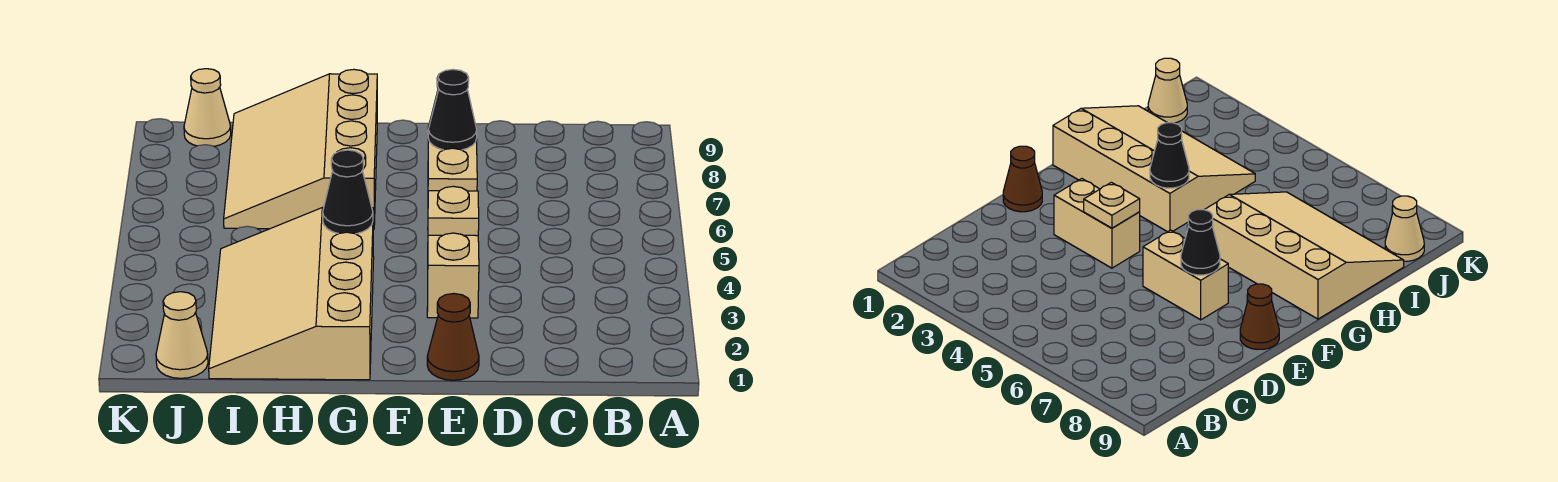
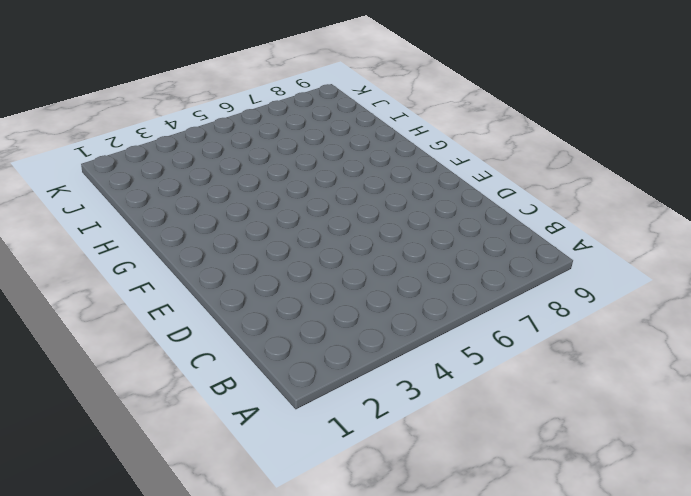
none -> brown cone E1 level 1
none -> tan brick E3:E4 level 1

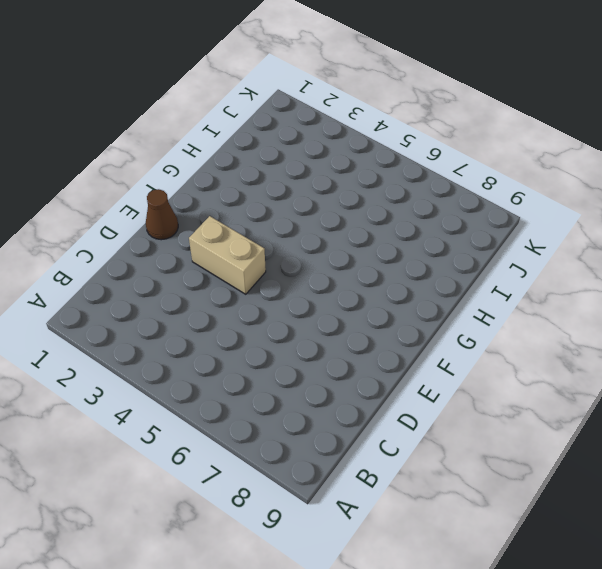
none -> tan brick E6:E7 level 1
none -> brown cone E9 level 1

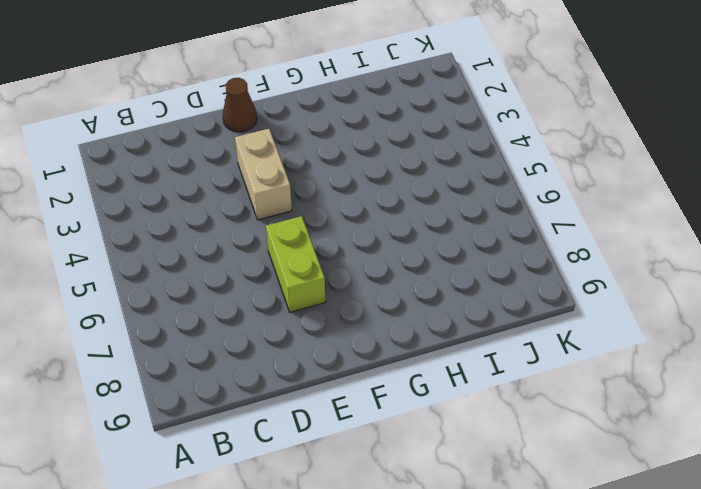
lime brick E6:E7 level 1 -> tan brick E6:E7 level 1
none -> brown cone E9 level 1
none -> tan slope G1:I4 level 1 top G

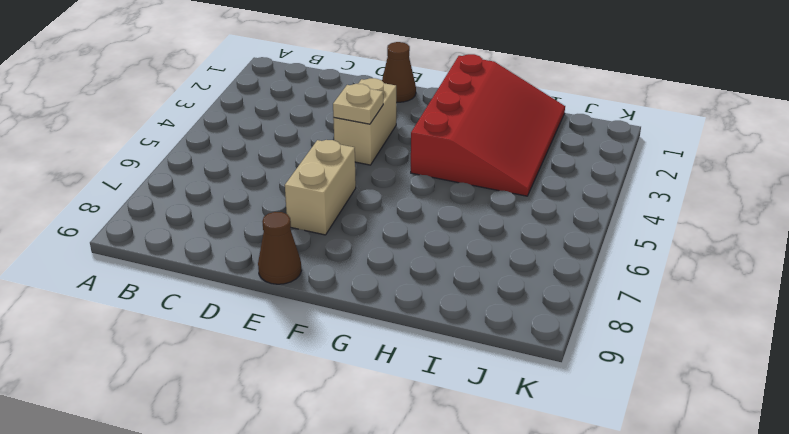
red slope G1:I4 level 1 top G -> tan slope G1:I4 level 1 top G
none -> tan slope G6:I9 level 1 top G
none -> tan cone J1 level 1

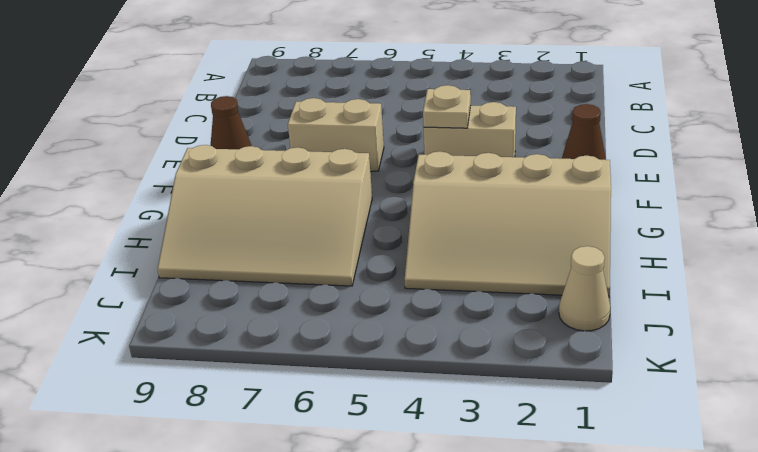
none -> tan cone J9 level 1
none -> black cone E7 level 2

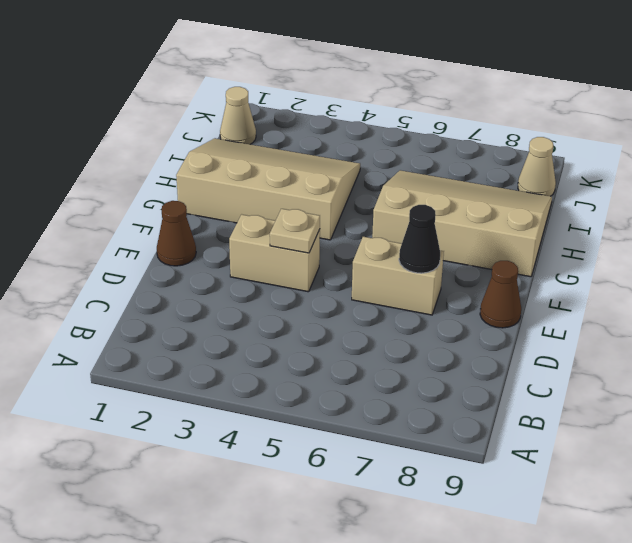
none -> black cone G4 level 2

